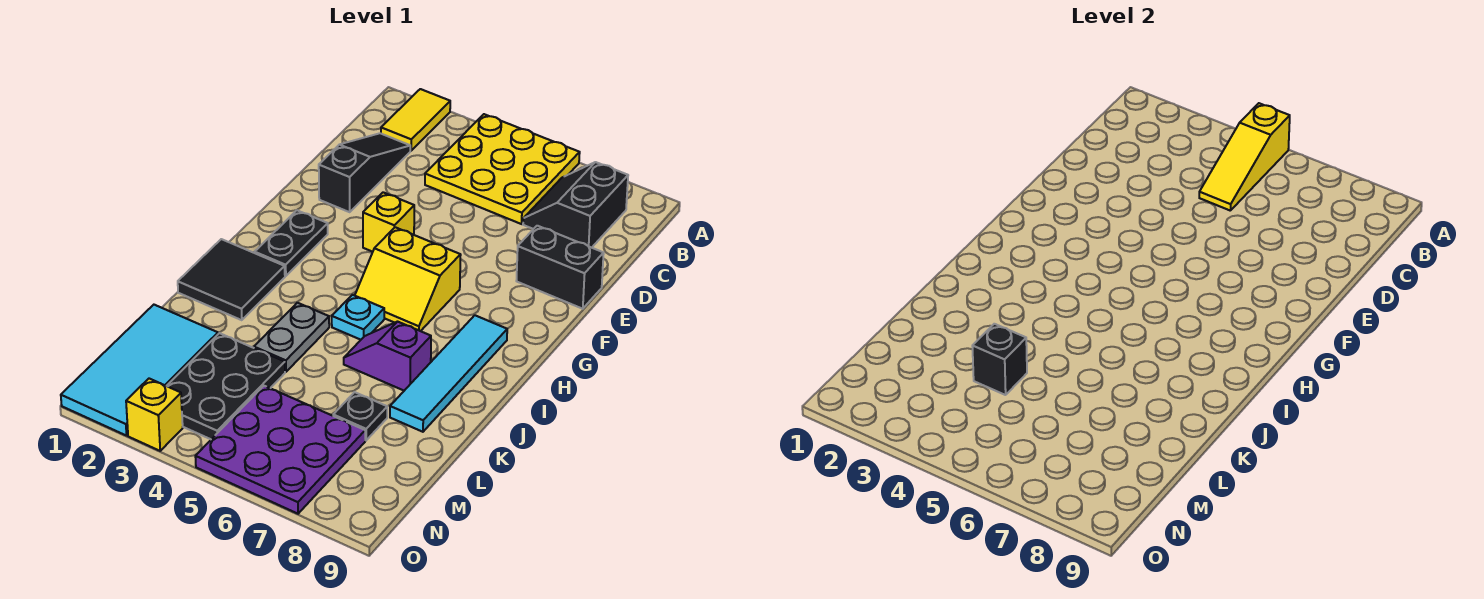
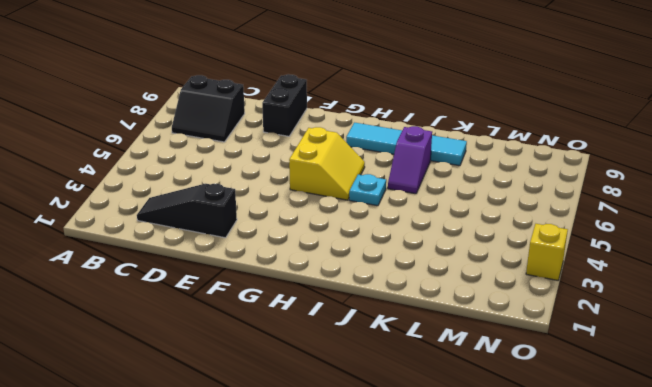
none -> yellow tile A2:B2 level 1
none -> yellow plate A4:C6 level 1
none -> yellow brick F4 level 1

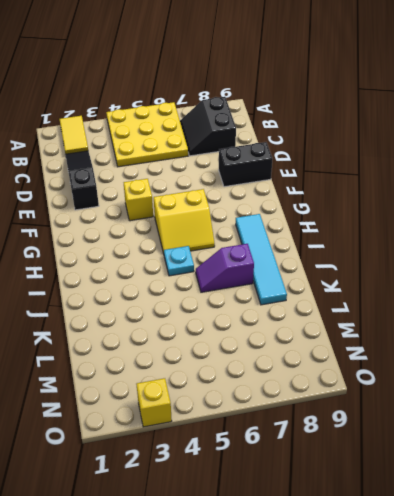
none -> black plate G2:H2 level 1
none -> black tile I1:J2 level 1
none -> grey plate J4:K4 level 1

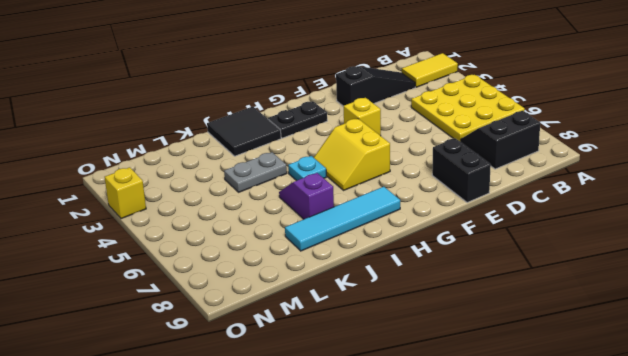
none -> cyan tile L1:O2 level 1
none -> black plate L3:N4 level 1
none -> black plate L7 level 1

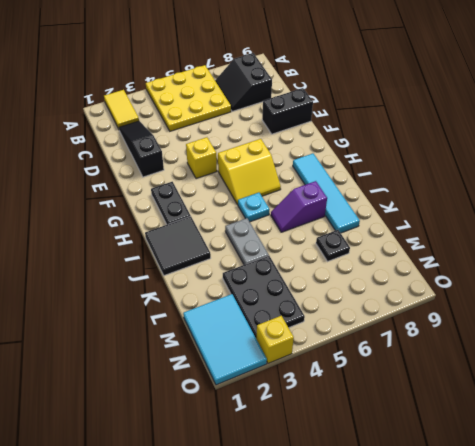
cyan tile M1:O2 level 1 -> cyan tile L1:O2 level 1
none -> purple plate M5:O7 level 1
none -> yellow slope A5:C5 level 2 top A
none -> black brick L4 level 2

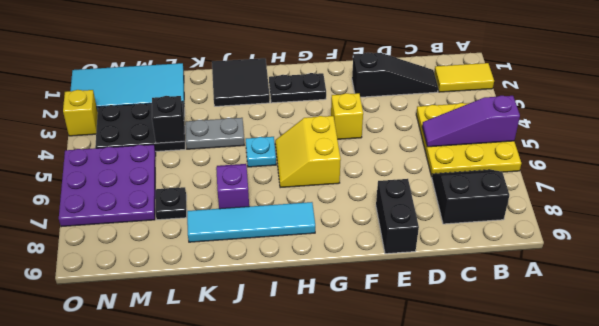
purple slope A5:C5 level 2 top A -> yellow slope A5:C5 level 2 top A

